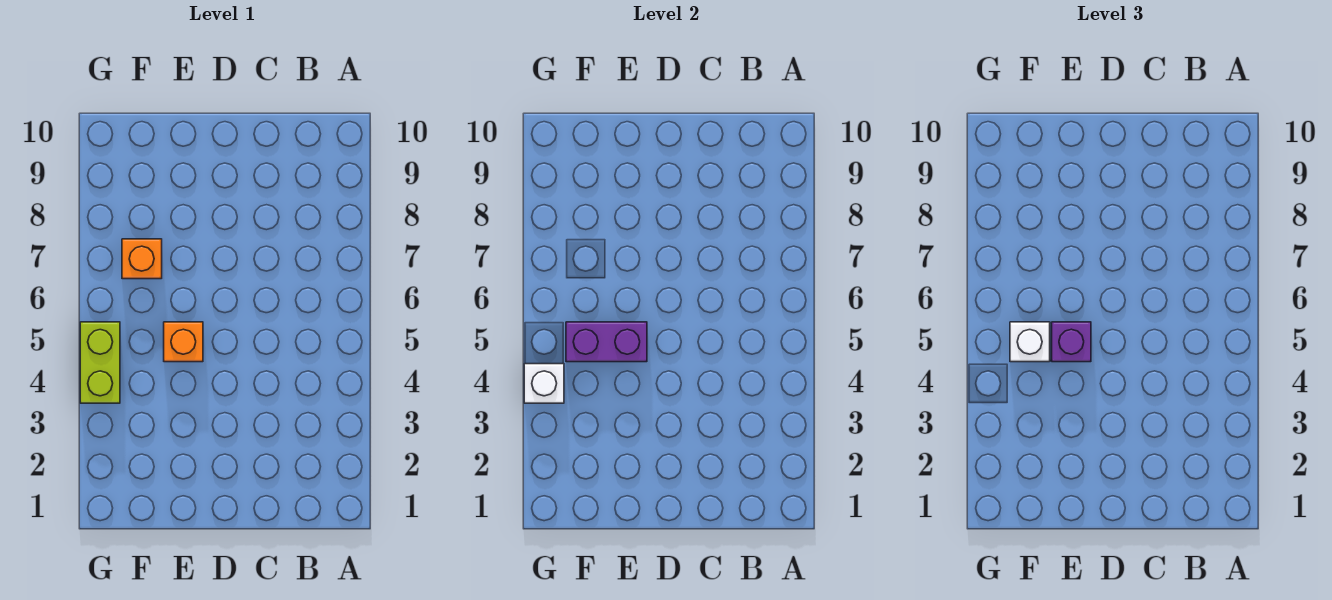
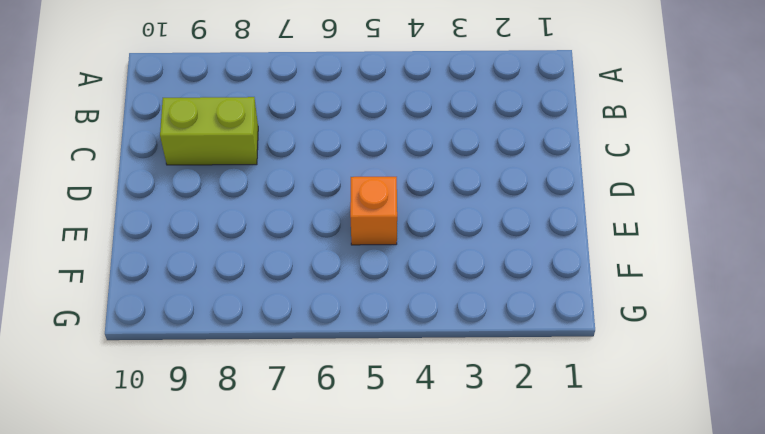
lime brick C8:C9 level 1 -> lime brick G4:G5 level 1
none -> orange brick F7 level 1
none -> purple brick E5:F5 level 2

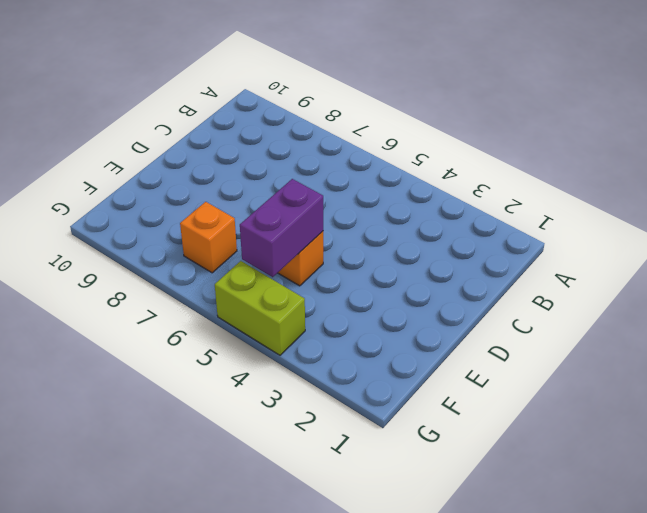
none -> white brick G4 level 2
none -> purple brick E5 level 3

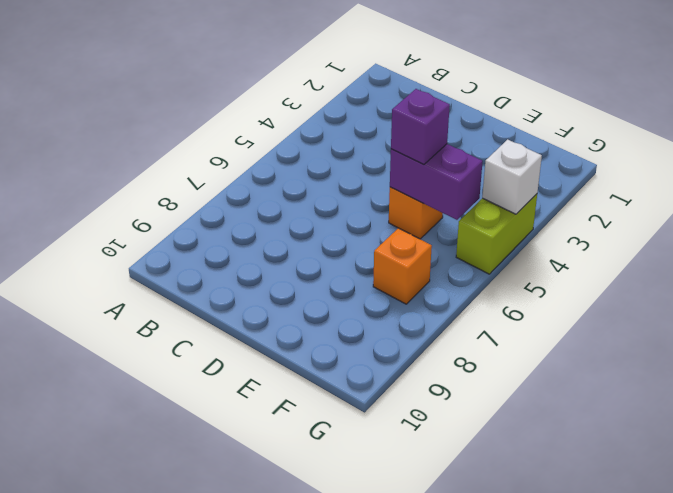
none -> white brick F5 level 3

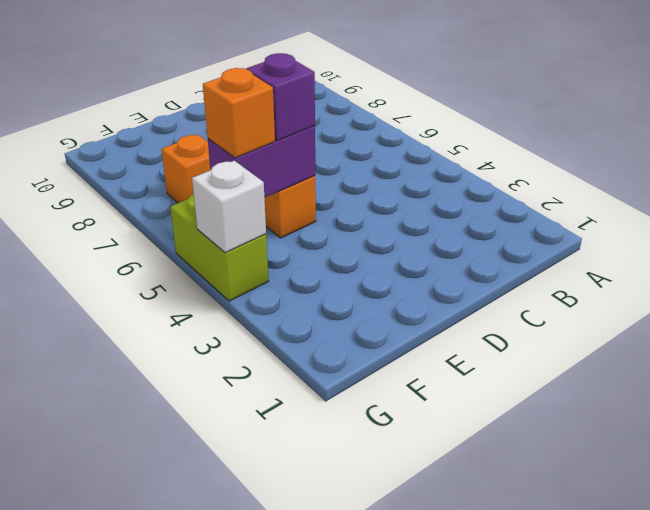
orange brick F5 level 3 -> white brick F5 level 3

